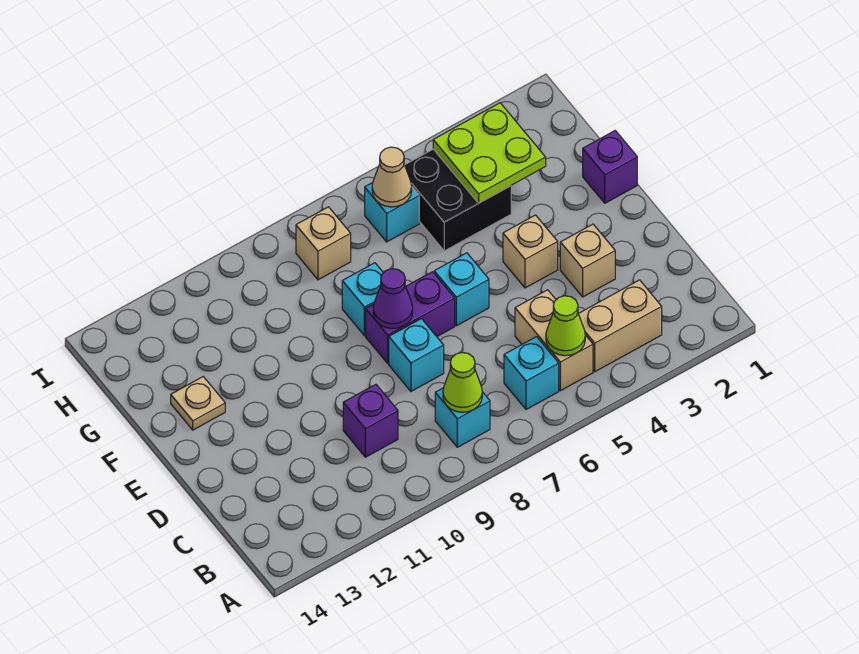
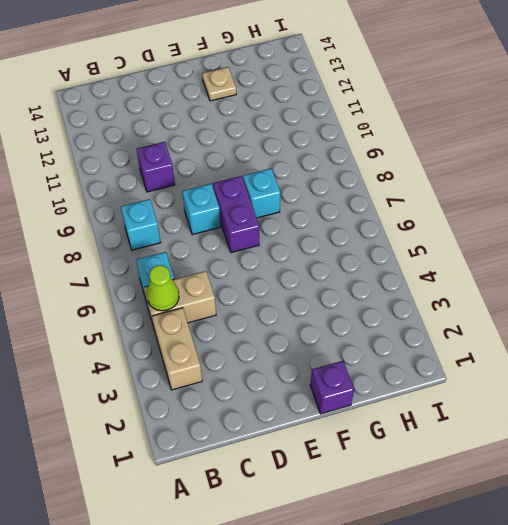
none -> tan brick D3 level 1
none -> tan brick E4 level 1
none -> cyan brick E6 level 1

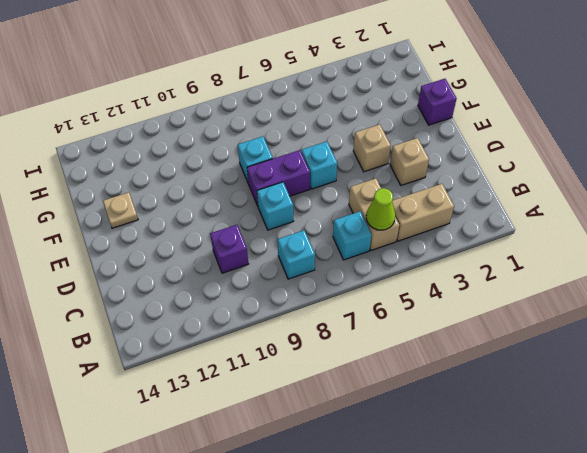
none -> black brick G4:H5 level 1
none -> cyan brick H6 level 1
none -> tan brick H8 level 1

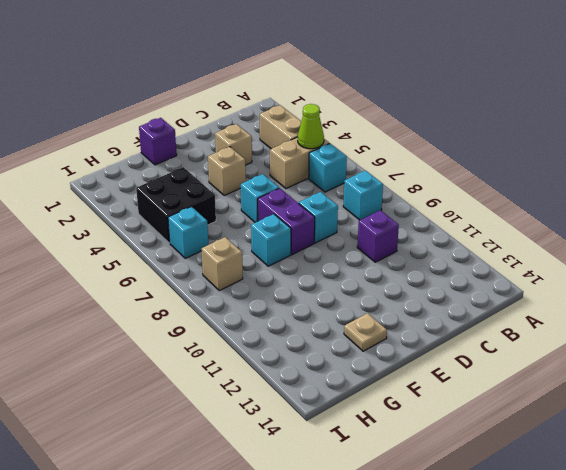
none -> lime cone B8 level 2
none -> purple cone E8 level 2
none -> lime plate G3:H4 level 2

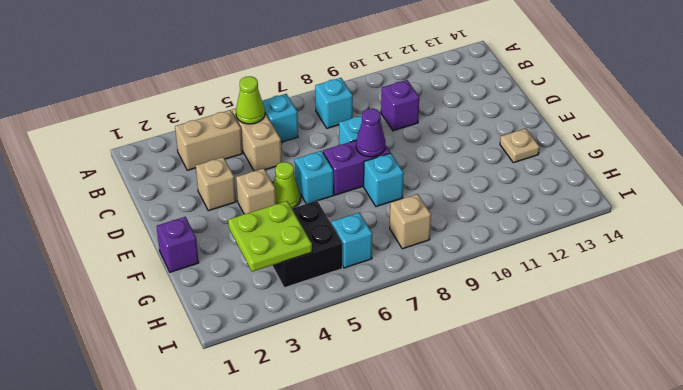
lime cone E5 level 1 -> lime cone B8 level 2
none -> tan cone H6 level 2

